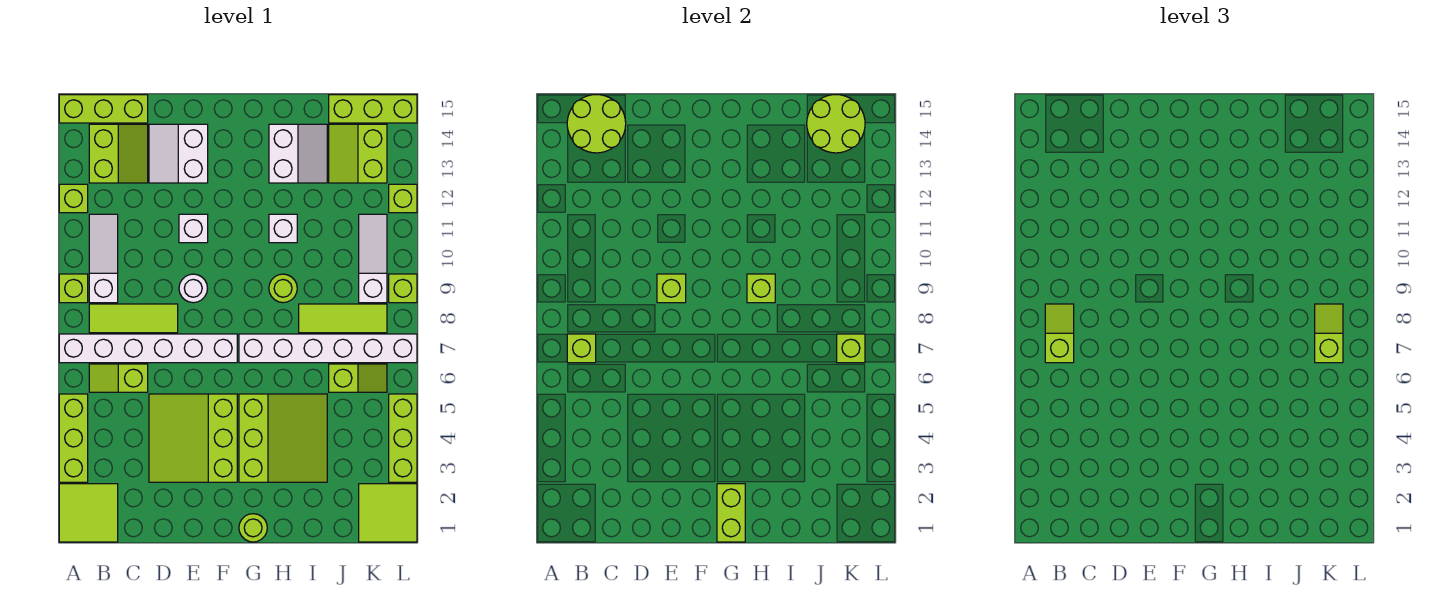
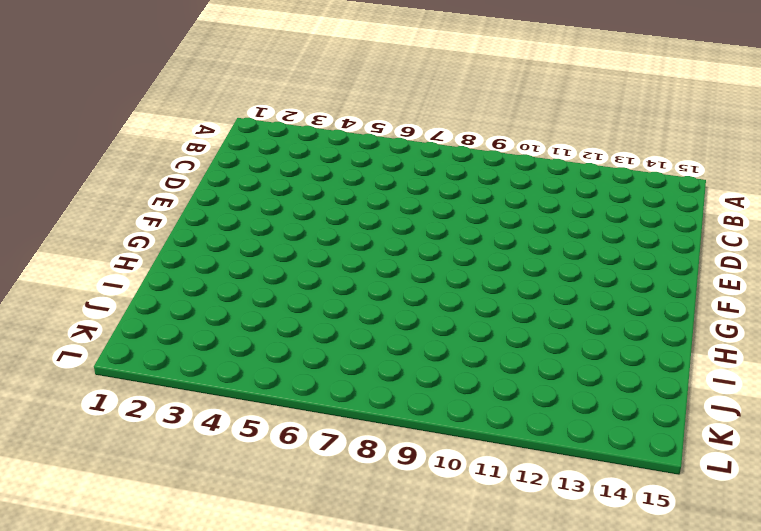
none -> lime tile A1:B2 level 1
none -> lime brick A3:A5 level 1
none -> white brick A7:F7 level 1
none -> lime brick A9 level 1

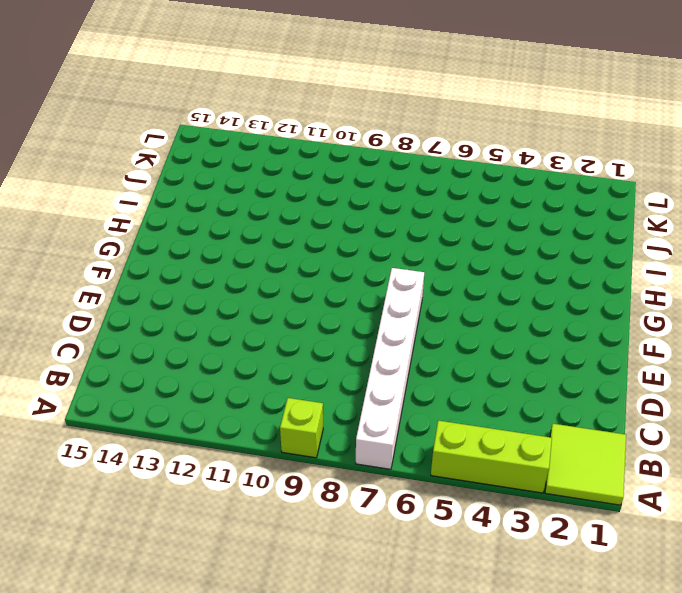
none -> lime brick A12 level 1
none -> lime brick A15:C15 level 1
none -> lime slope B6:C6 level 1 top C
none -> lime tile B8:D8 level 1

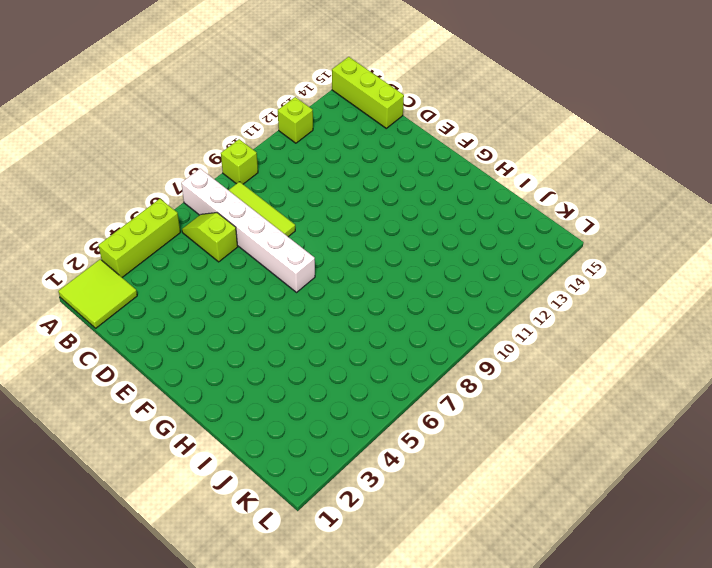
none -> white slope B9:B11 level 1 top 9
none -> lime slope B13:C14 level 1 top B
none -> lime slope D3:F5 level 1 top F
none -> white slope D13:E14 level 1 top E

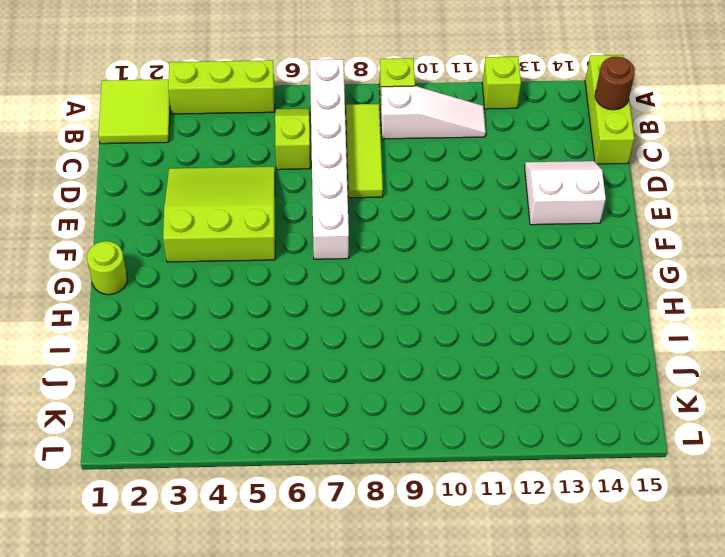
brown round brick B15 level 2 -> lime round brick B14:C15 level 2
none -> lime slope B13:C14 level 1 top B
none -> white round brick E9 level 1
none -> white brick E11 level 1
none -> lime slope G3:I5 level 1 top G

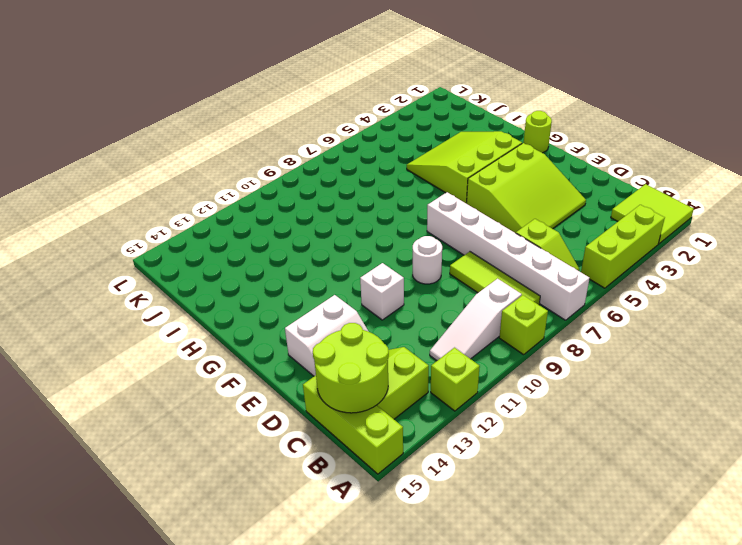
none -> white brick G7:L7 level 1
none -> lime round brick H9 level 1
none -> white brick H11 level 1
none -> white slope H13:I14 level 1 top H

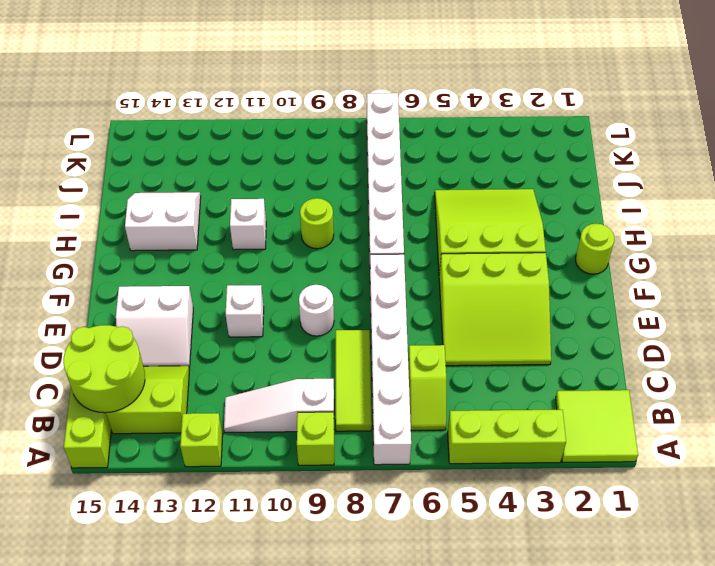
none -> lime tile I8:K8 level 1
none -> lime slope J6:K6 level 1 top J
none -> lime slope J13:K14 level 1 top K
none -> lime brick J15:L15 level 1

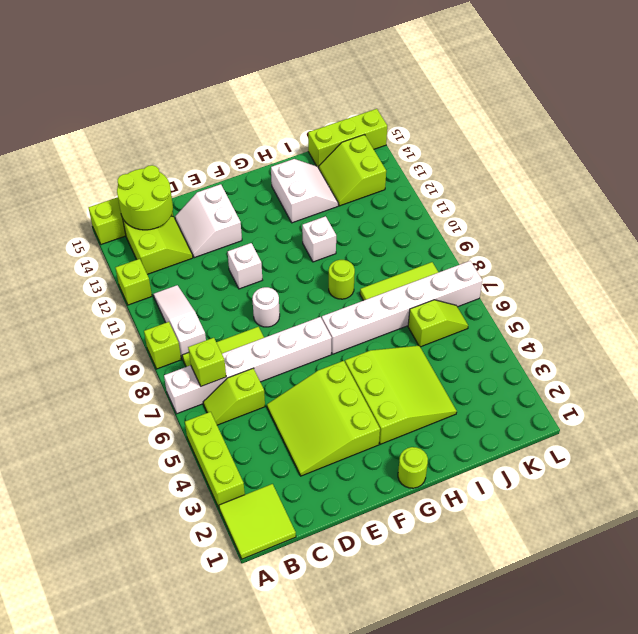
none -> lime tile K1:L2 level 1
none -> white slope K9:K11 level 1 top 9
none -> lime brick L3:L5 level 1
none -> lime brick L9 level 1

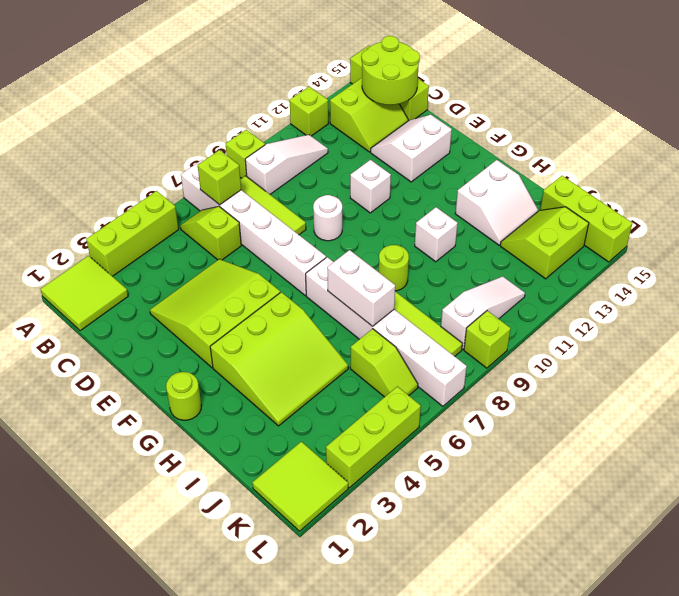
white brick H7:I7 level 2 -> none
none -> lime brick L12 level 1
none -> lime brick E9 level 2
none -> lime brick G1:G2 level 2
none -> lime brick H9 level 2

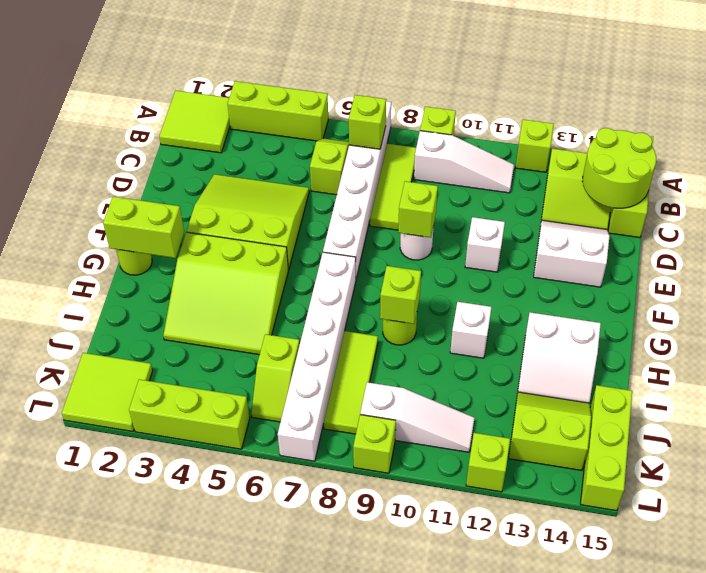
none -> lime round brick J14:K15 level 2
none -> lime brick K7 level 2
none -> lime slope B7:B8 level 3 top 7
none -> lime slope K7:K8 level 3 top 7

